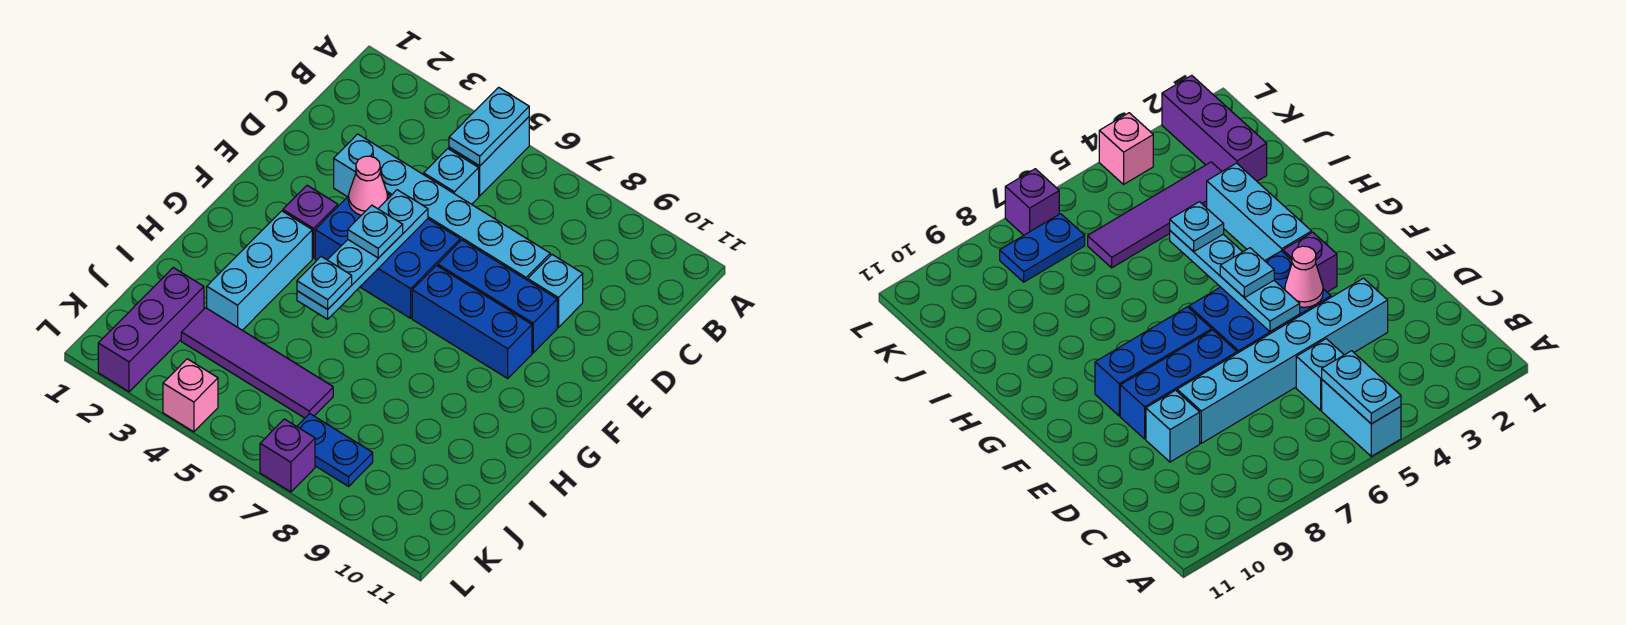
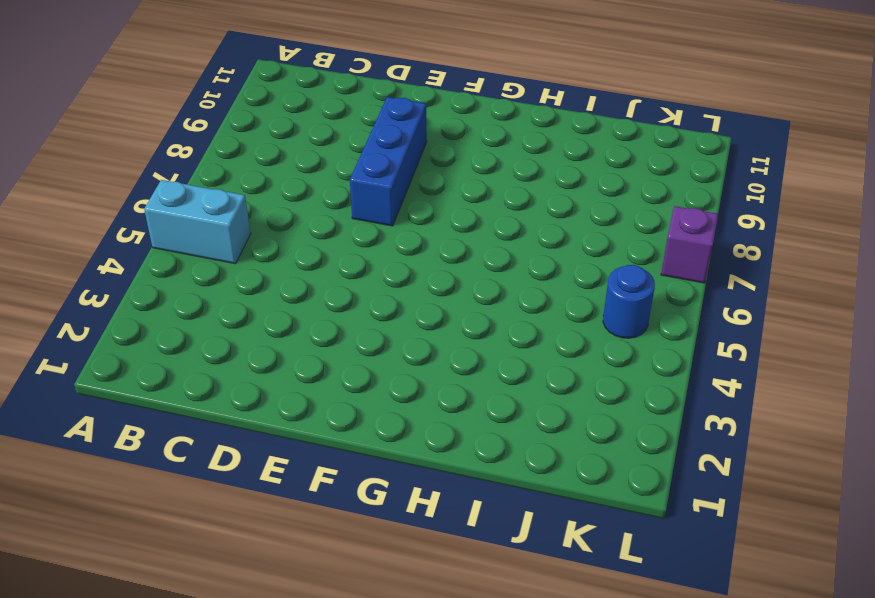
blue round brick K5 level 1 -> none
none -> cyan brick C5 level 1
none -> cyan brick D3:D8 level 1
none -> cyan brick D9 level 1

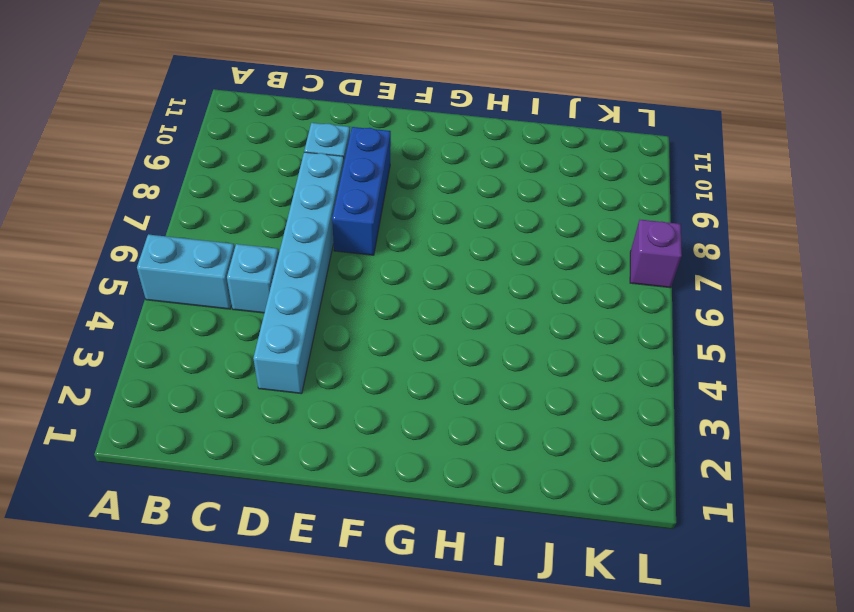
none -> blue brick E4:F6 level 1
none -> purple brick F3 level 1
none -> blue brick F7:F9 level 1

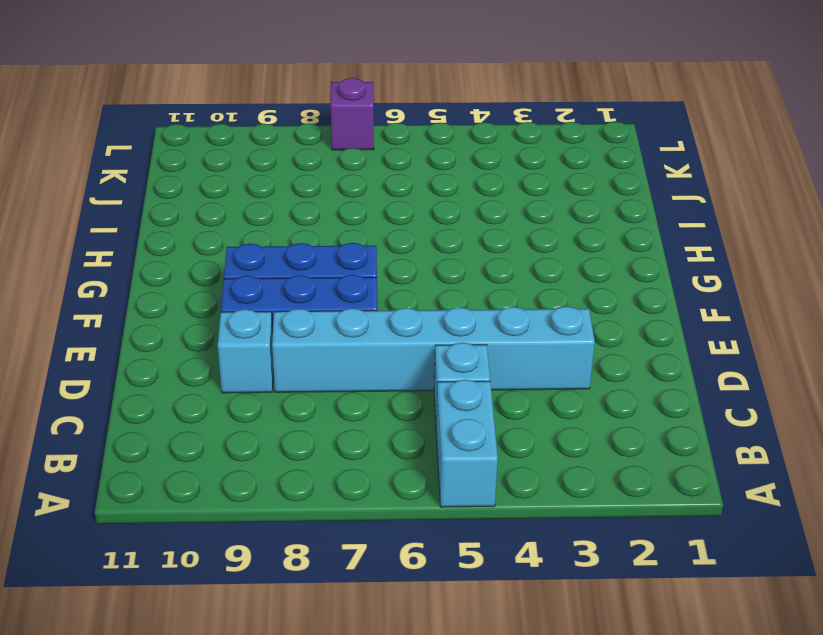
none -> blue brick E4:F6 level 1
none -> purple brick F3 level 1
none -> cyan brick G3:I3 level 1

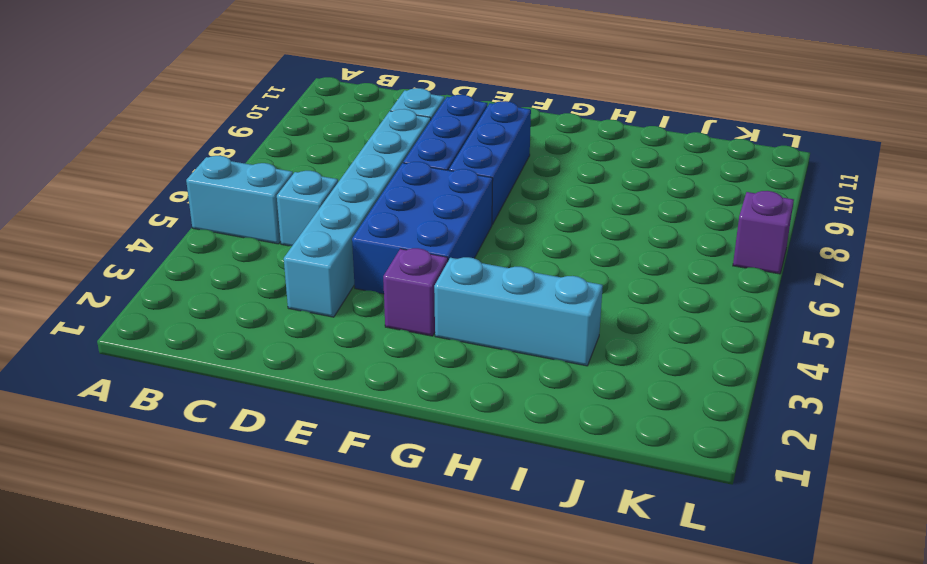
none -> purple brick J2:L2 level 1
none -> purple tile J3:J6 level 1
none -> blue plate K7:K8 level 1

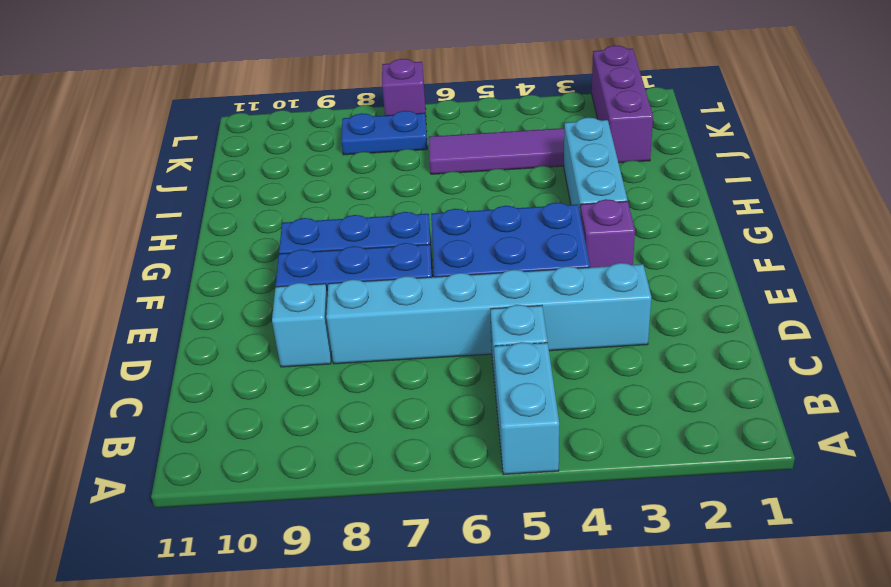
none -> pink brick L4 level 1
none -> cyan plate A5:B5 level 2
none -> pink cone E4 level 2

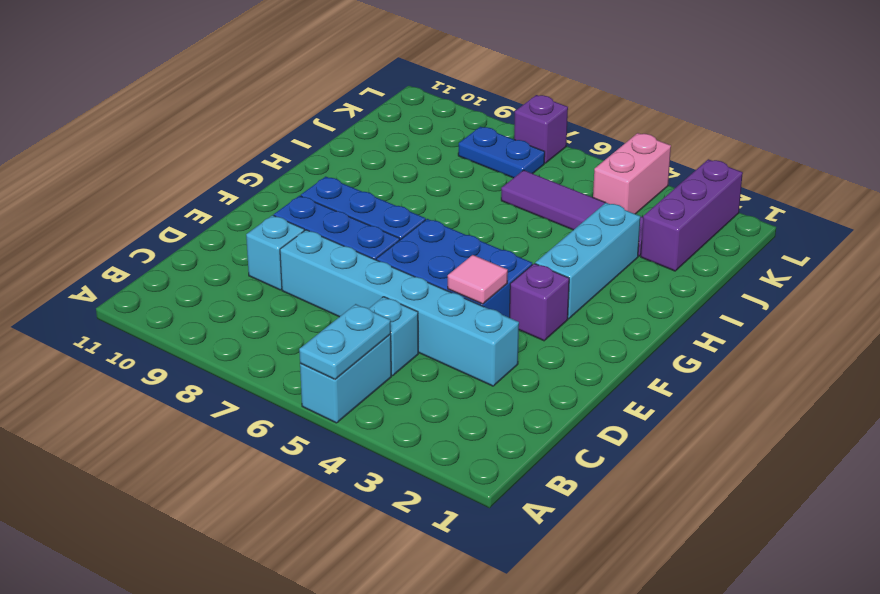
pink tile E4 level 2 -> pink cone E4 level 2
pink brick K4:L4 level 1 -> pink brick L4 level 1
none -> cyan plate E5:H5 level 2
none -> cyan plate F5 level 3
none -> cyan plate H5 level 3

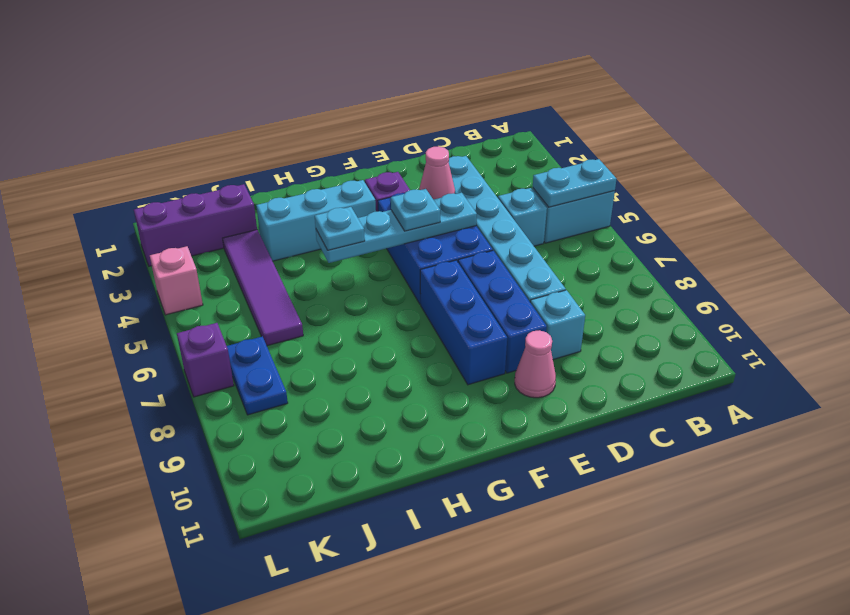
pink cone E10 level 1 -> none

